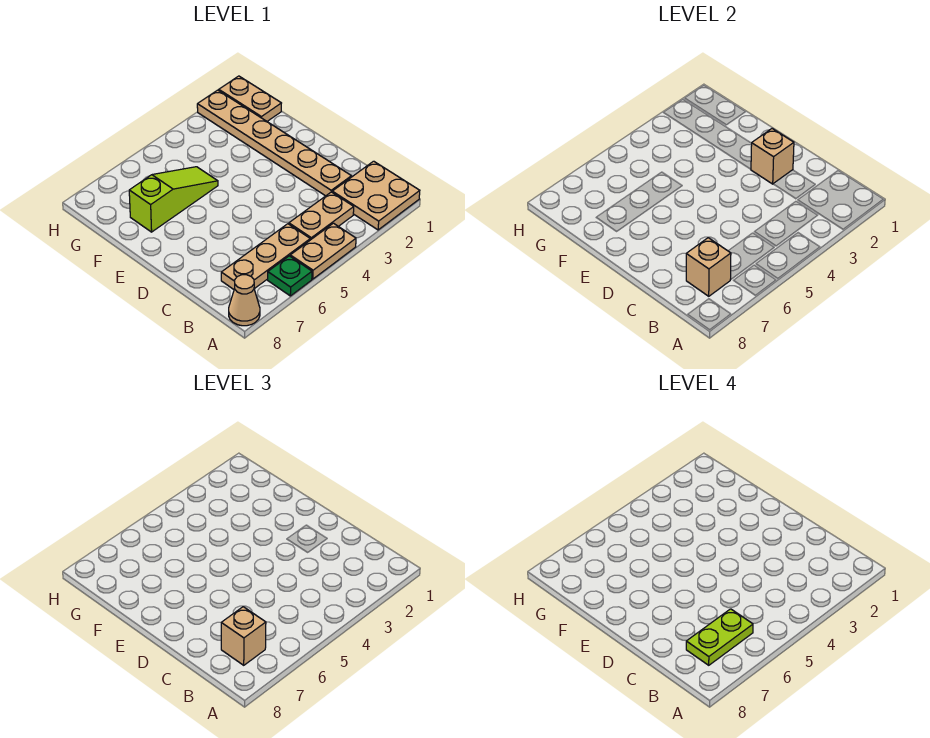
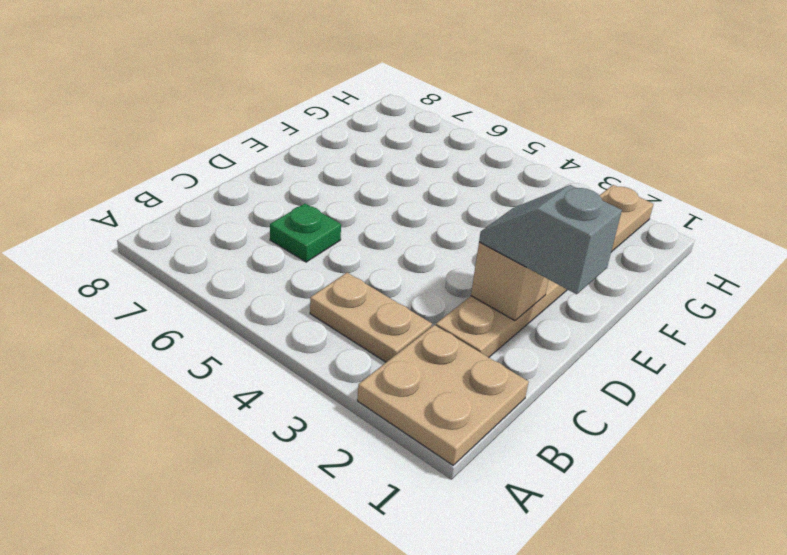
green plate C6 level 1 -> green plate A6 level 1
grey slope D1:D2 level 3 top 1 -> none
none -> tan plate A4:A5 level 1
none -> tan cone A8 level 1
none -> tan plate B5:B7 level 1

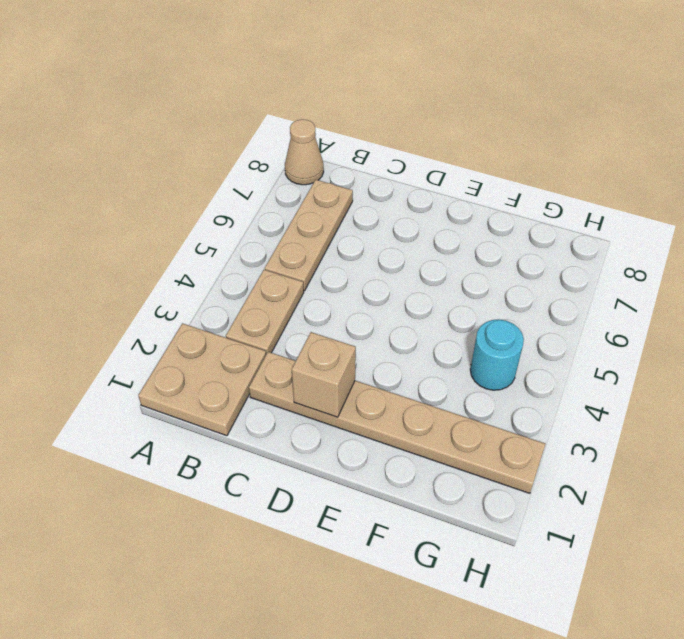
cyan round brick G4 level 1 -> none
none -> tan plate A4:A5 level 1
none -> green plate A6 level 1
none -> lime slope F5:F7 level 1 top 7

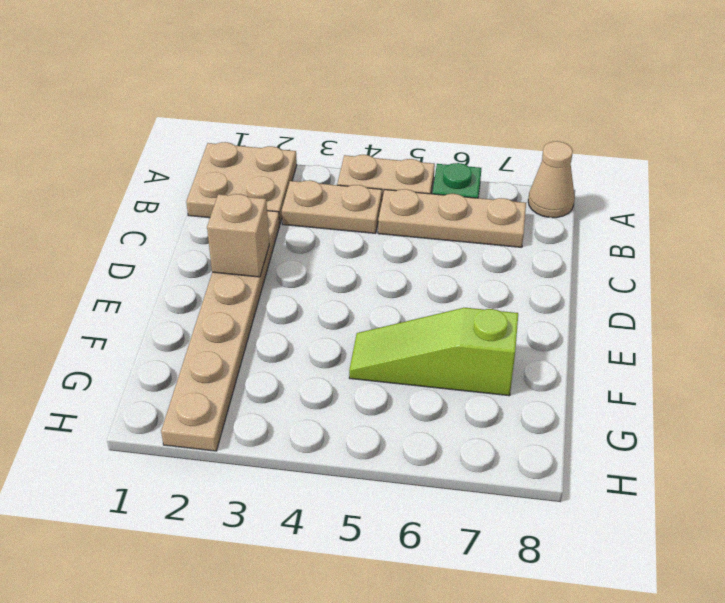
none -> tan plate G1:H1 level 1
none -> tan brick B7 level 2
none -> tan brick B7 level 3

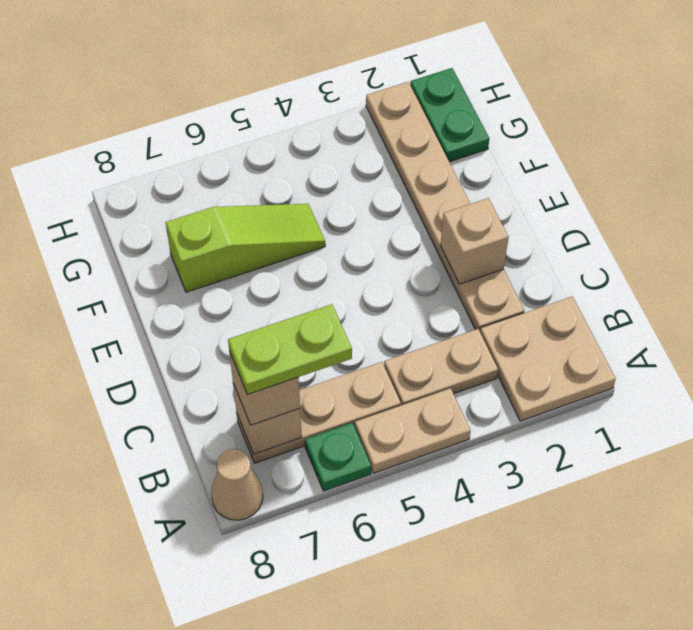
green plate G1:H1 level 1 -> tan plate G1:H1 level 1

